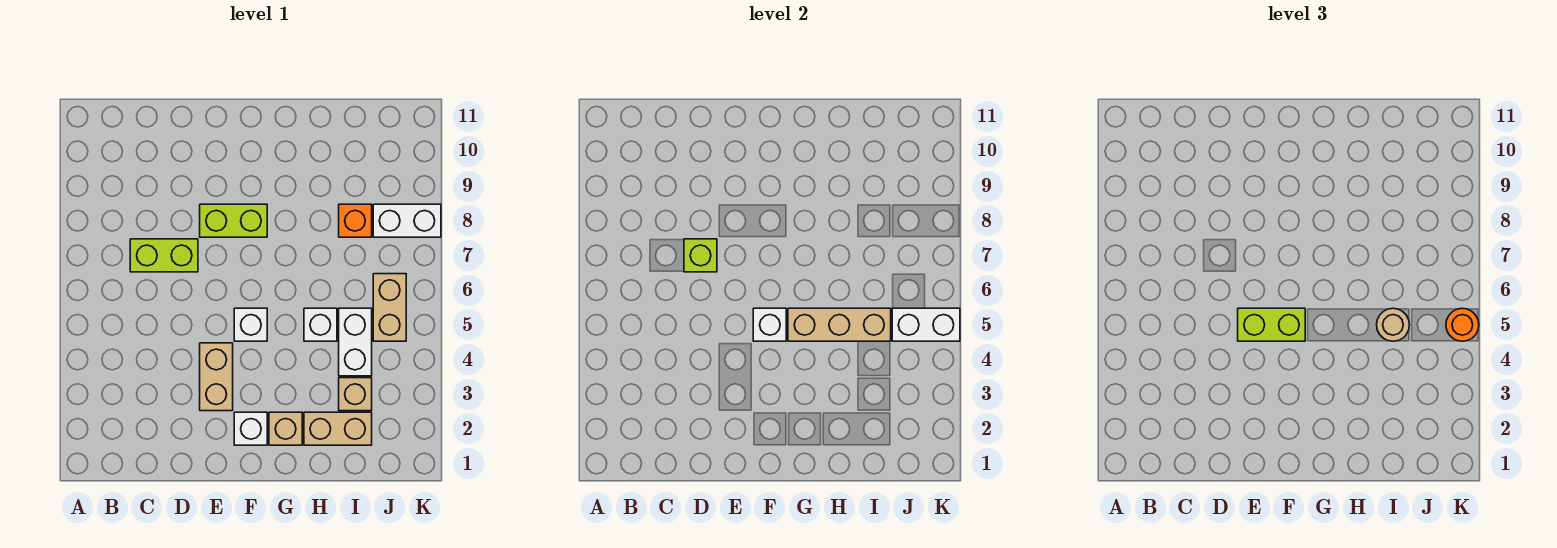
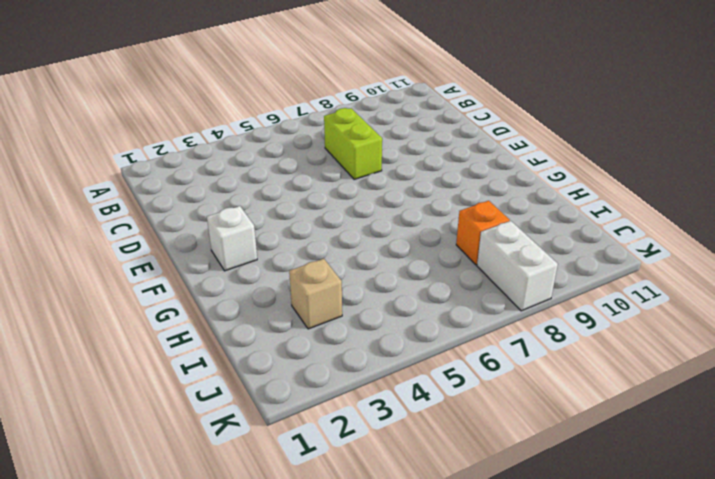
none -> tan brick E3:E4 level 1
none -> lime brick E8:F8 level 1
none -> white brick F5 level 1

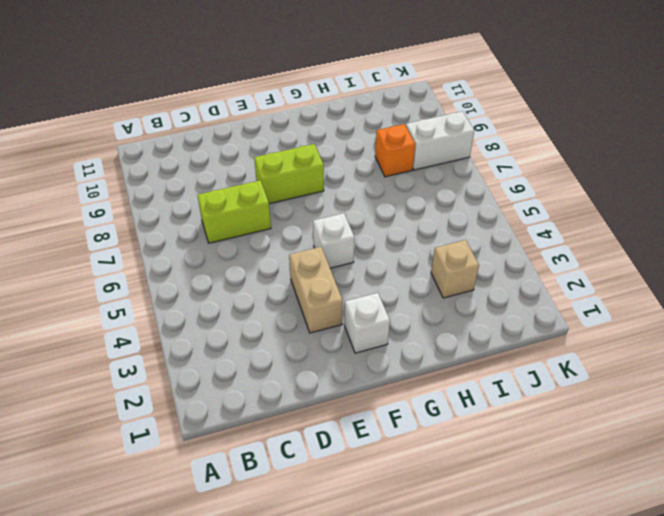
none -> tan brick G2 level 1
none -> tan brick H2:I2 level 1
none -> white brick H5 level 1

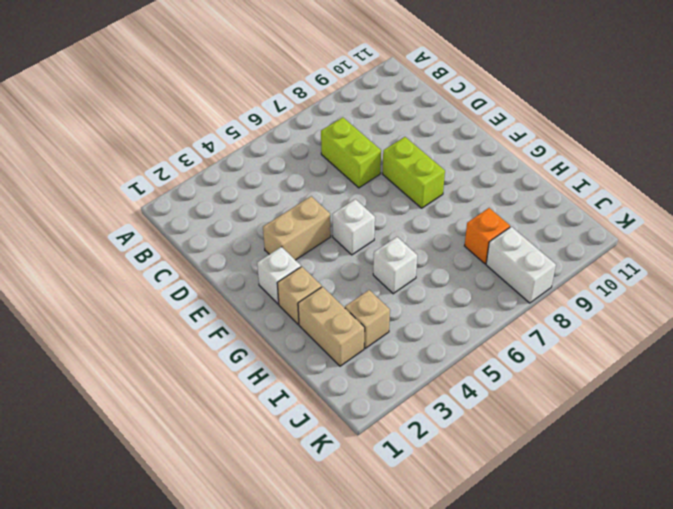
none -> white brick I4:I5 level 1
none -> tan brick J5:J6 level 1
none -> lime brick D7 level 2

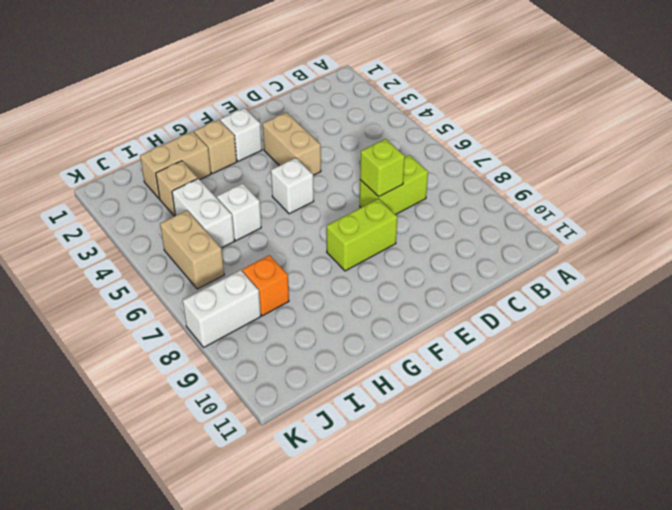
none -> white brick F5 level 2
none -> tan brick G5:I5 level 2
none -> white brick J5:K5 level 2

